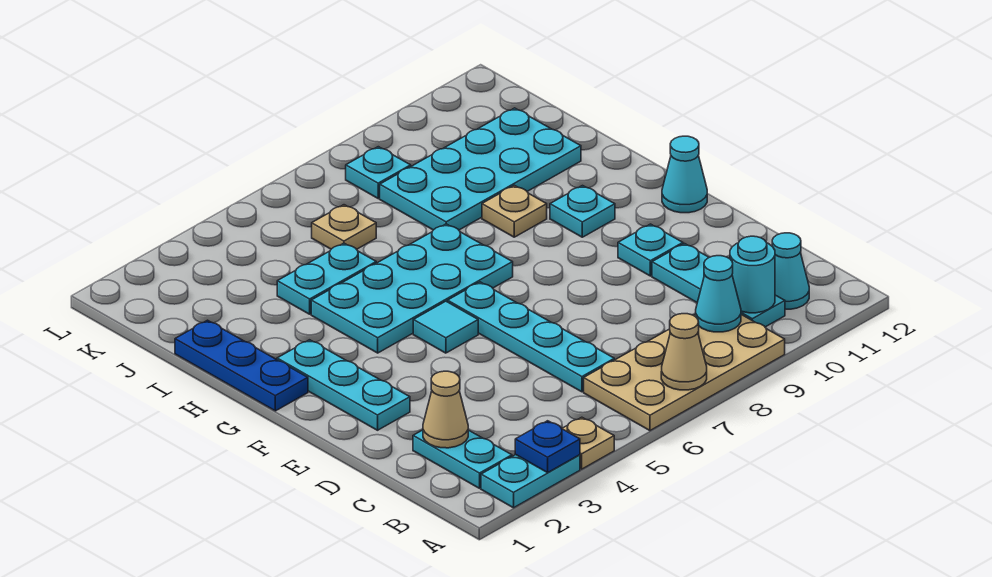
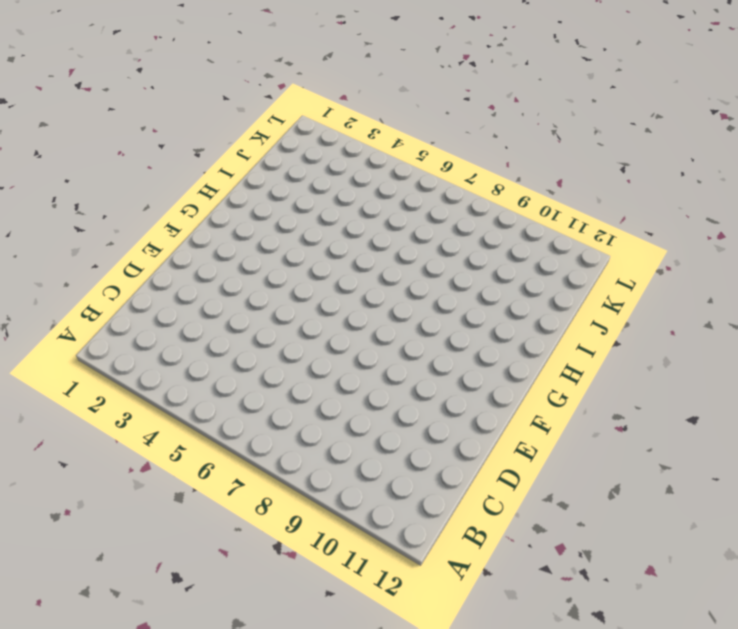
none -> cyan plate A2:A3 level 1
none -> tan plate A4 level 1
none -> tan plate A6:B9 level 1

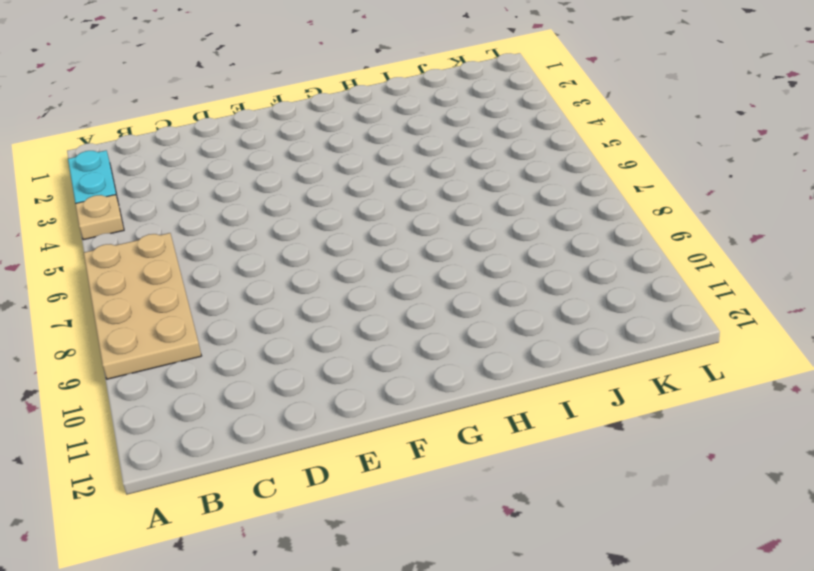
none -> cyan plate B2:C2 level 1
none -> cyan plate B10:D10 level 1
none -> cyan cone B11 level 1

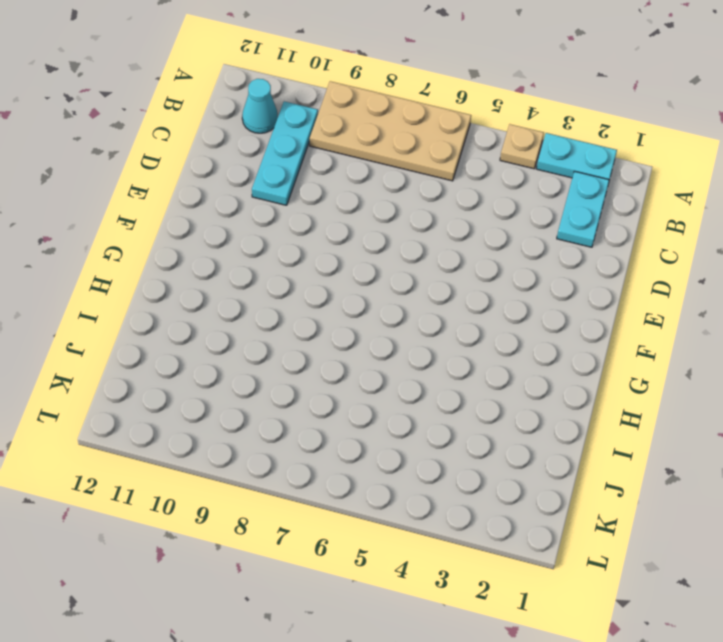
none -> cyan plate C6:F6 level 1
none -> cyan plate E2:G2 level 1
none -> cyan plate E10 level 1

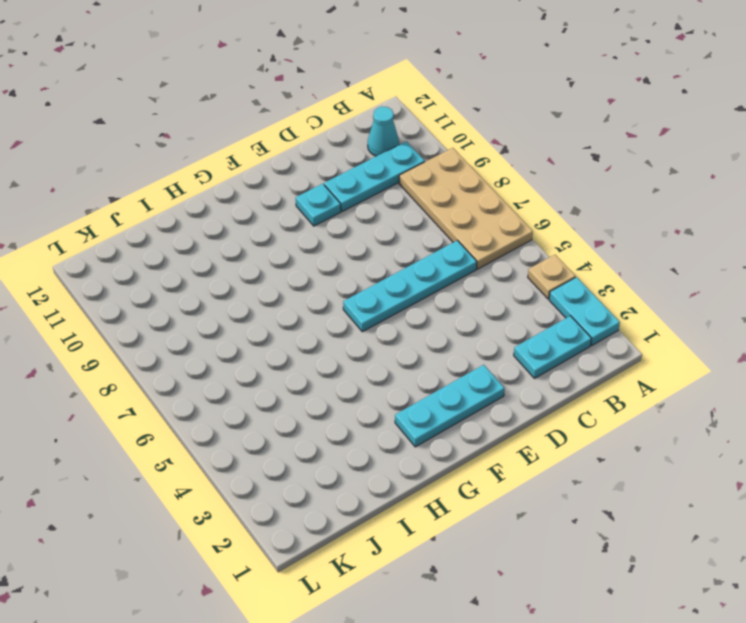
none -> cyan tile F5 level 1
none -> cyan cone F12 level 1
none -> blue plate G1:I1 level 1

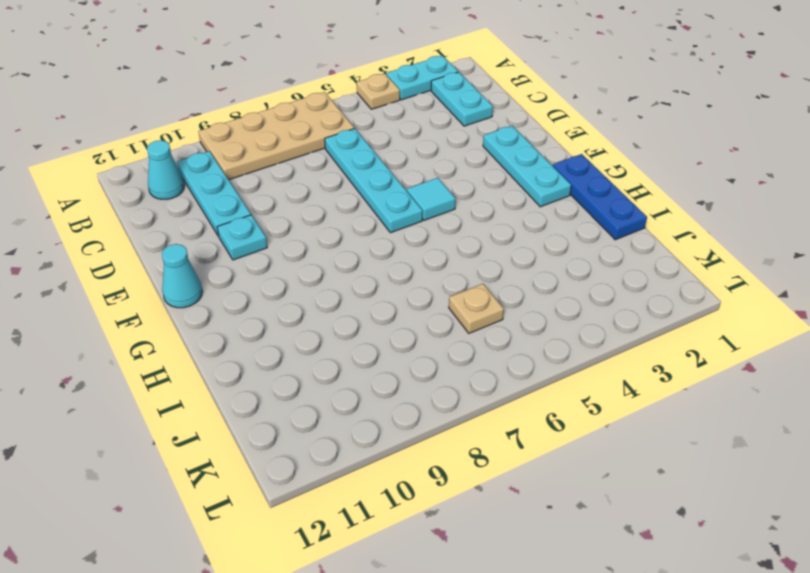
none -> cyan plate G4:H7 level 1
none -> cyan plate G10 level 1
none -> tan plate H9 level 1

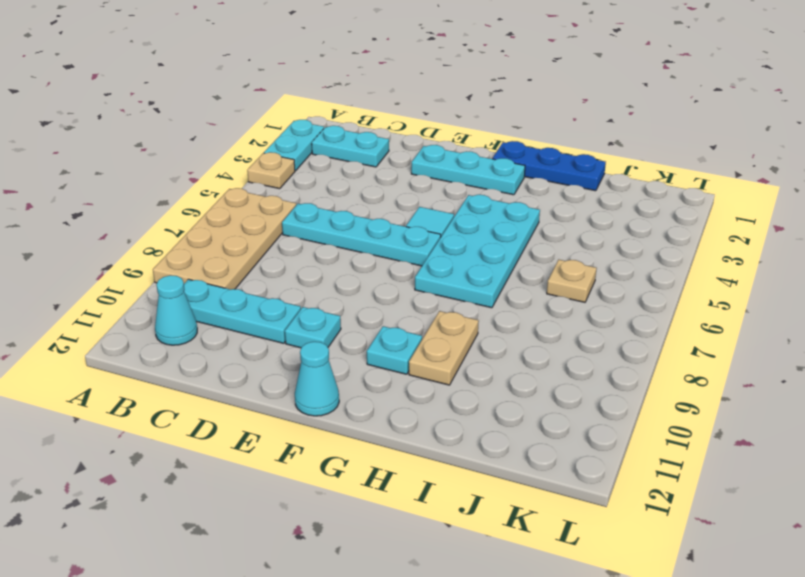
tan plate H9:H10 level 1 -> tan plate H9 level 1
none -> cyan plate I4:I5 level 1
none -> cyan plate I8:J11 level 1
none -> cyan plate K8 level 1

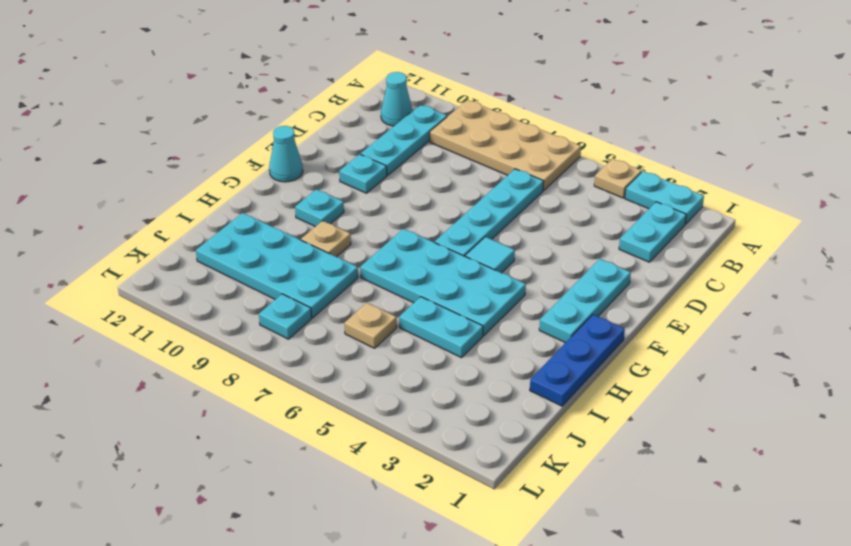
none -> blue plate A3 level 2
none -> tan cone A7 level 2
none -> cyan cone B9 level 2

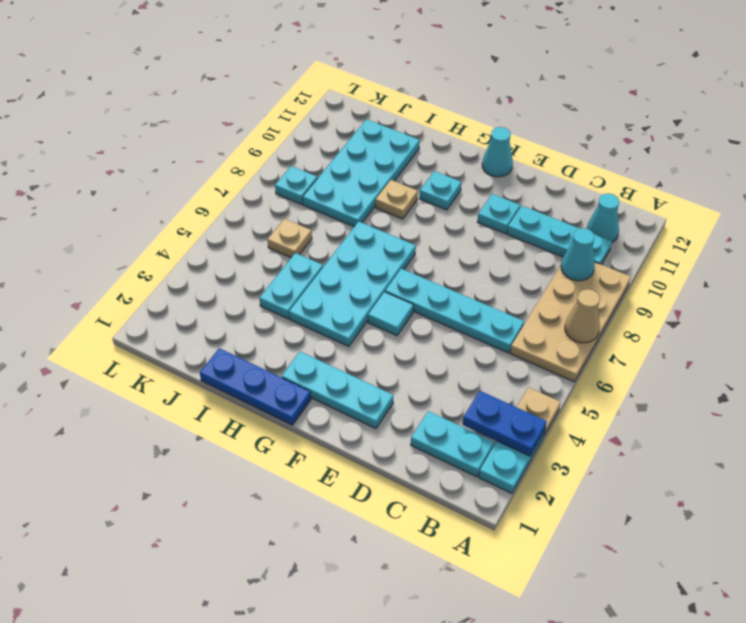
blue plate A3:B3 level 2 -> blue plate A3 level 2
none -> cyan round brick B10 level 2
none -> tan cone C2 level 2

